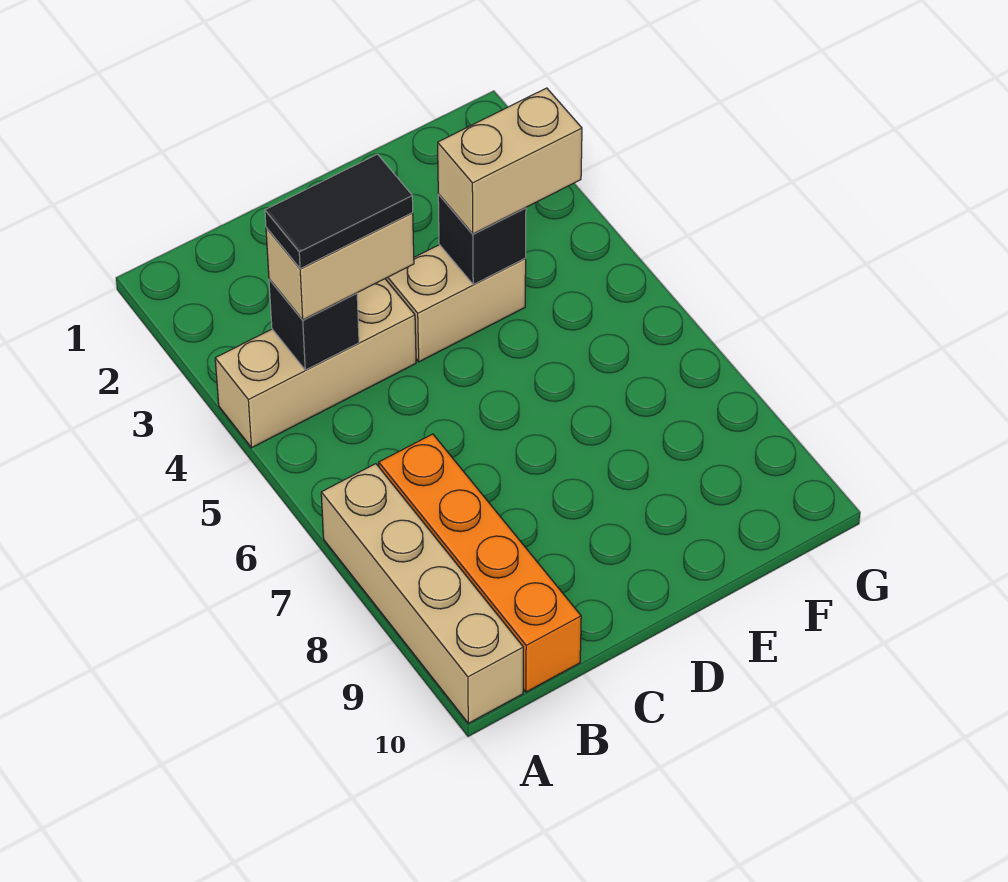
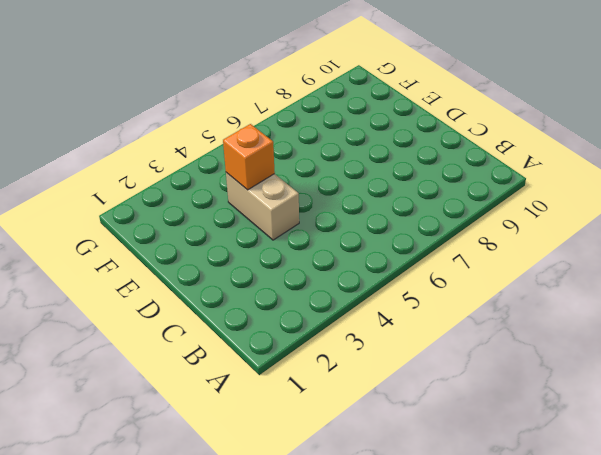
orange brick E4 level 2 -> black brick E4 level 2
none -> tan brick A4:C4 level 1
none -> tan brick A7:A10 level 1

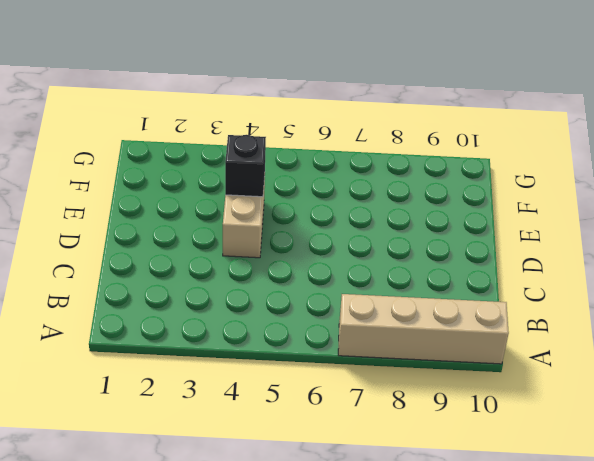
none -> tan brick A4:C4 level 1
none -> orange brick B7:B10 level 1

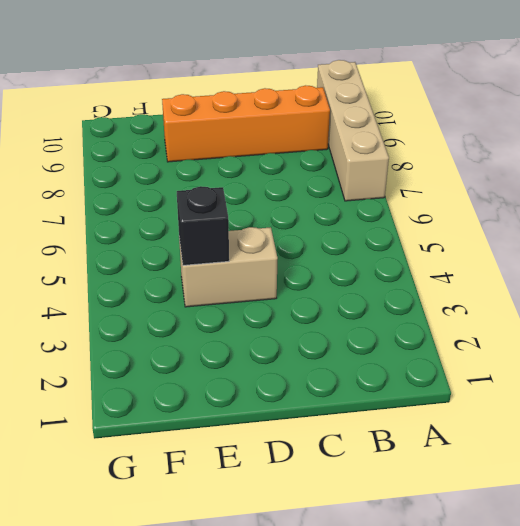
orange brick B9:E9 level 1 -> orange brick B7:B10 level 1
none -> tan brick A4:C4 level 1
none -> black brick B4 level 2

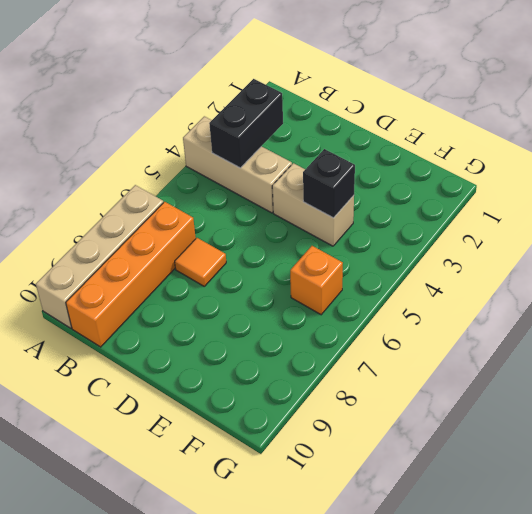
black brick B3:B4 level 2 -> black brick B4 level 2
orange tile C7 level 1 -> none
orange brick F6 level 1 -> none
none -> tan brick B4:C4 level 3
none -> tan brick E4:F4 level 3

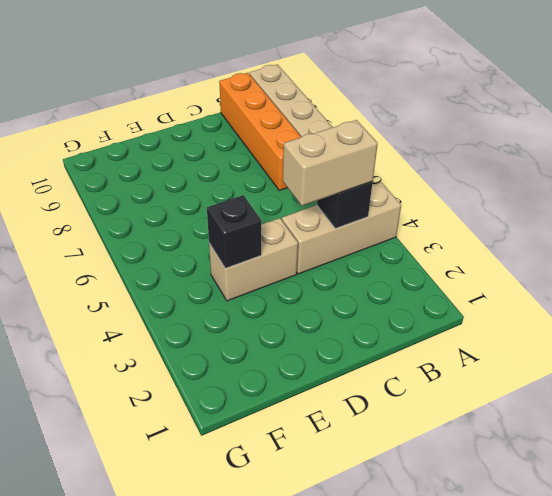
none -> tan brick E4:F4 level 3
none -> black tile B4:C4 level 4

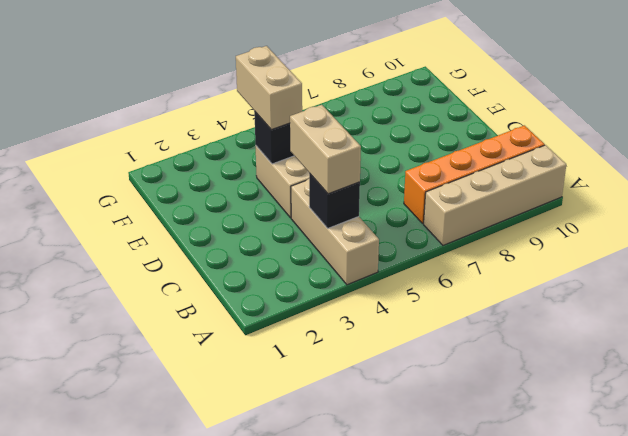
none -> black tile B4:C4 level 4

